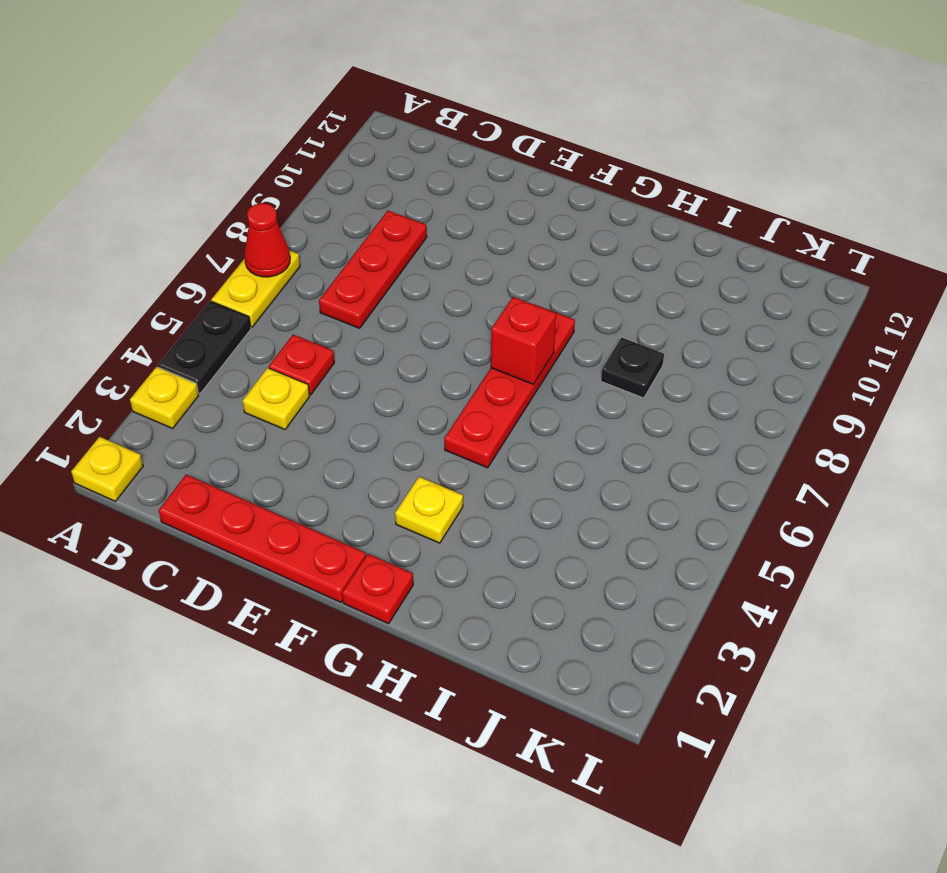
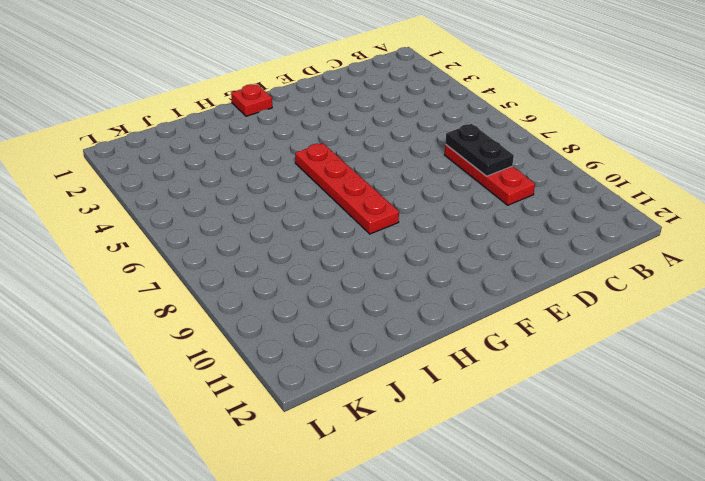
black plate C7:C8 level 2 -> black plate A4:A5 level 1
none -> yellow plate A1 level 1
none -> yellow plate A3 level 1
none -> yellow plate A6:A7 level 1

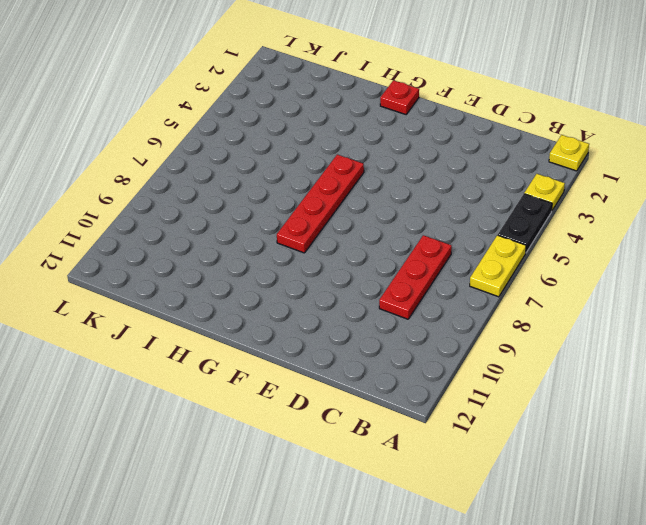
none -> red plate C1:F1 level 1
none -> yellow plate C4 level 1
none -> red plate C5 level 1

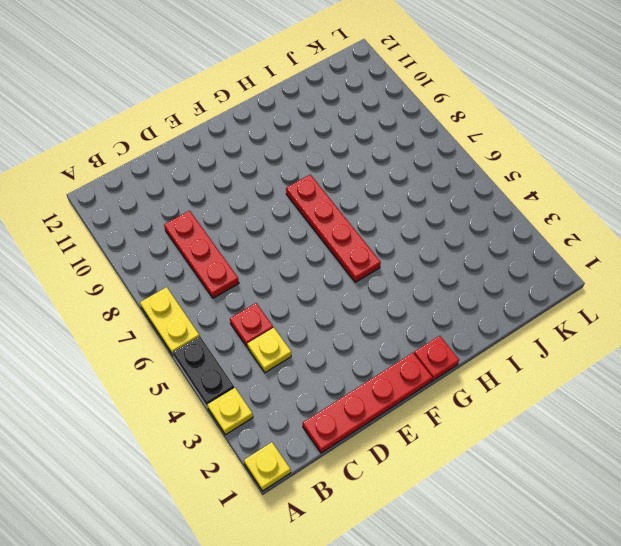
none -> yellow plate G3 level 1
none -> black plate I8 level 1
none -> red cone A7 level 2

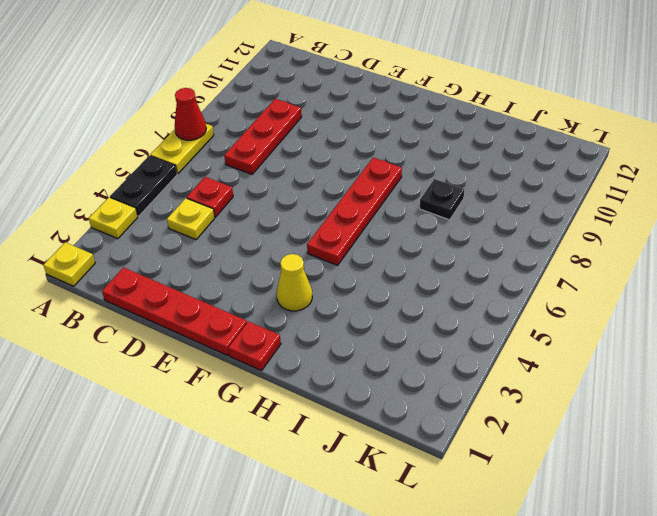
yellow cone G3 level 1 -> yellow plate G3 level 1
none -> red brick G7 level 2

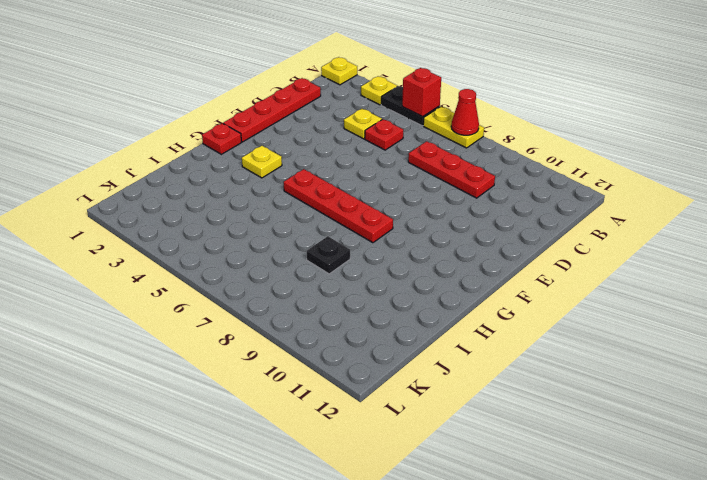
red brick A5 level 2 -> red brick G7 level 2

